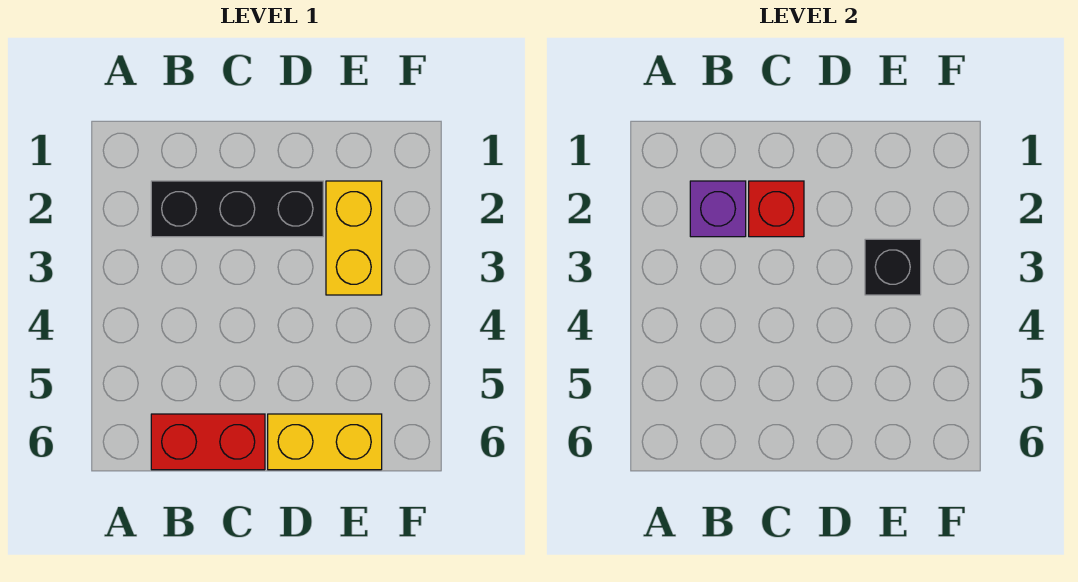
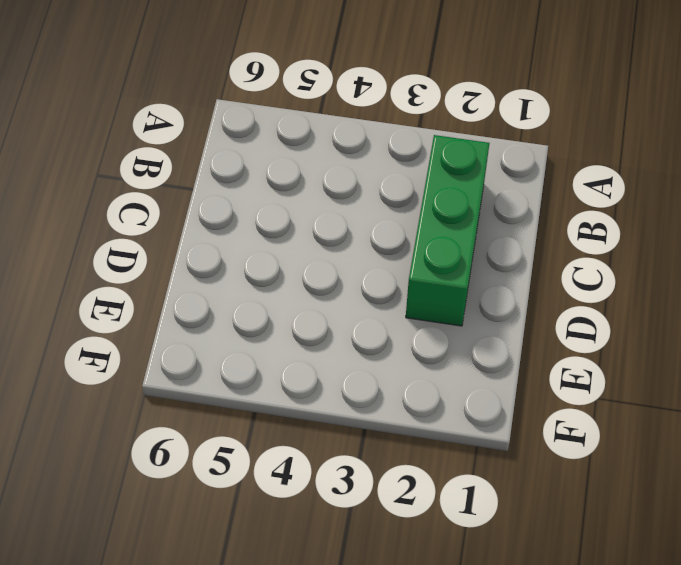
green brick B2:D2 level 1 -> black brick B2:D2 level 1
none -> red brick B6:C6 level 1
none -> yellow brick D6:E6 level 1

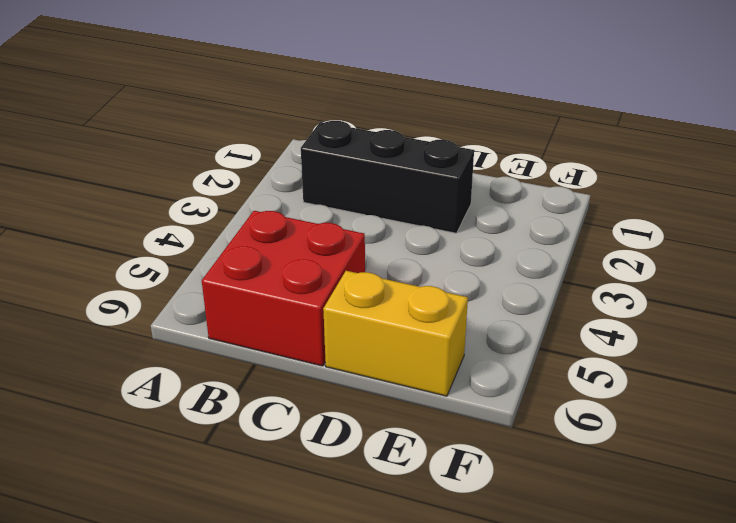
red brick B5:C6 level 1 -> red brick B6:C6 level 1
none -> yellow brick E2:E3 level 1
none -> purple brick B2 level 2

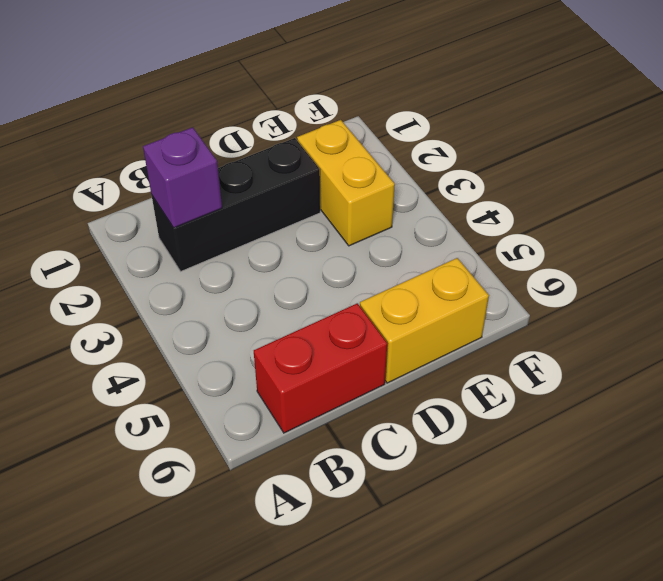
none -> red brick C2 level 2
none -> black brick E3 level 2

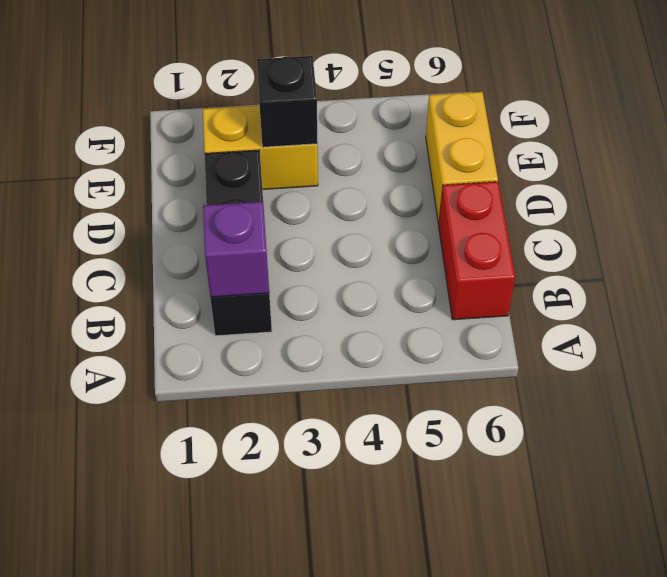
none -> red brick C2 level 2

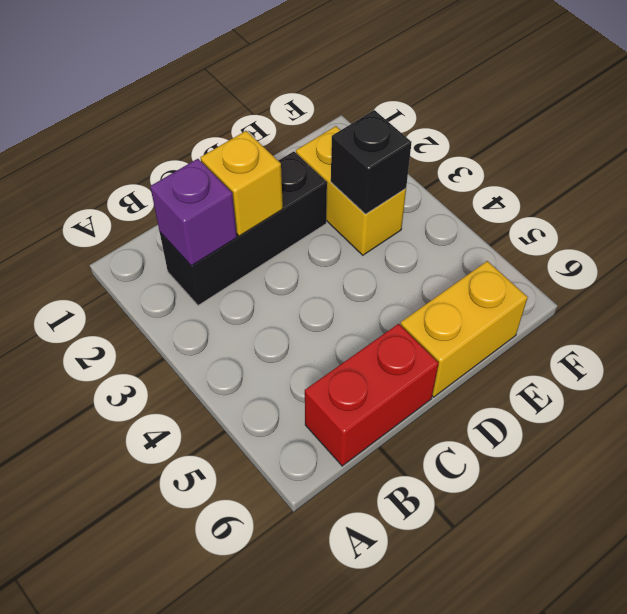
yellow brick C2 level 2 -> red brick C2 level 2

